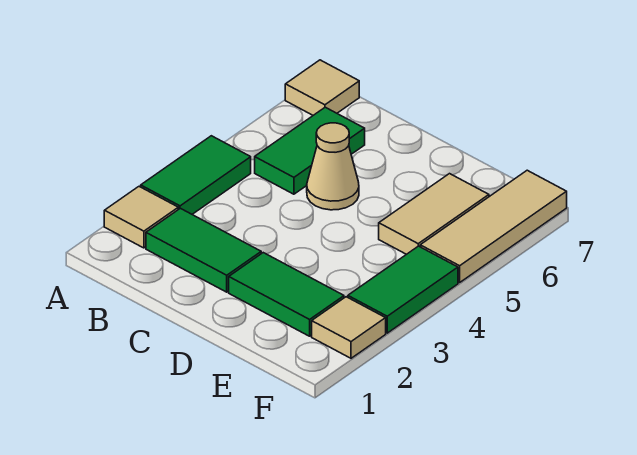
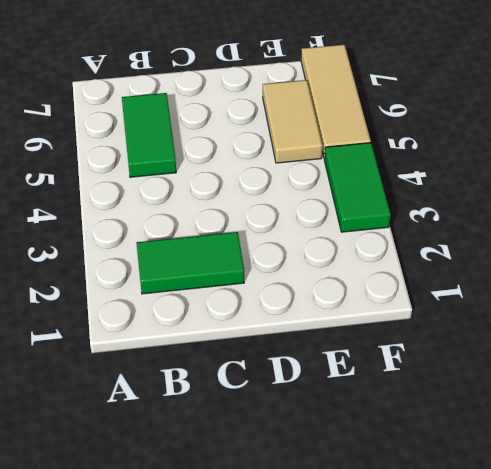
none -> tan tile A2 level 1
none -> green tile A3:A4 level 1

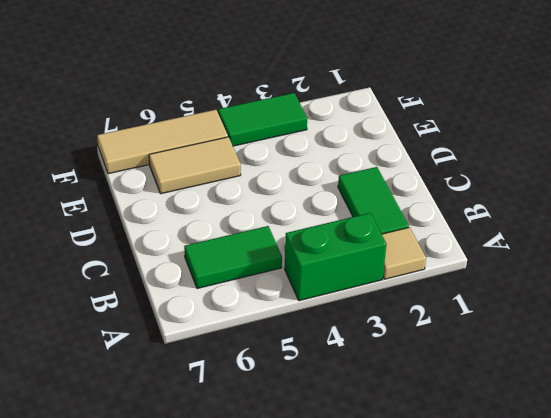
green brick A3:A4 level 1 -> green tile A3:A4 level 1
none -> tan tile A7 level 1
none -> tan cone C5 level 1

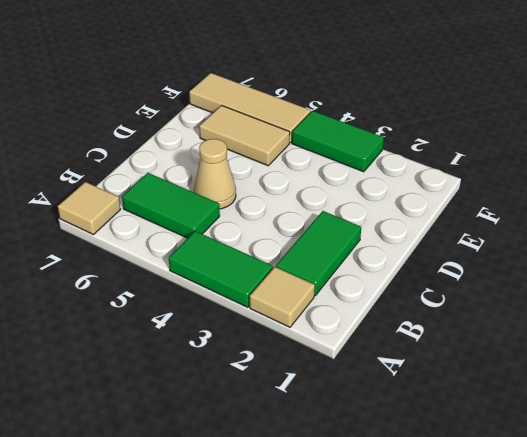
none -> green tile D2:E2 level 1
none -> tan tile F2 level 1

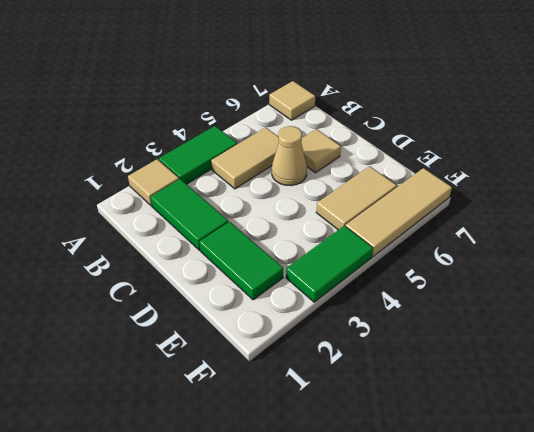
tan tile B4:B5 level 1 -> green tile B5:B6 level 1
tan tile C6 level 1 -> tan tile F2 level 1

